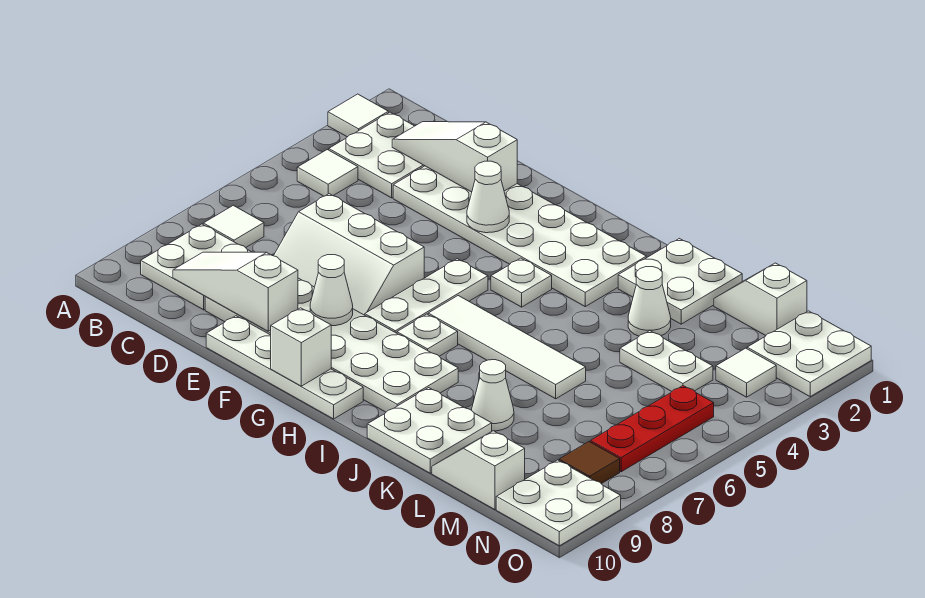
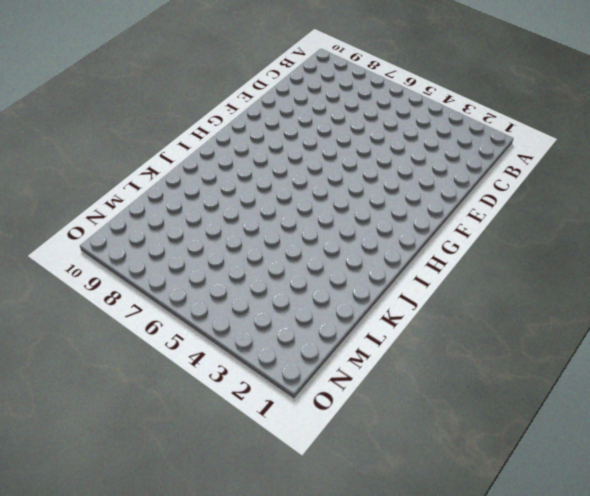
none -> white tile A2 level 1
none -> white plate B2:C3 level 1
none -> white tile B4 level 1
none -> white tile B7 level 1

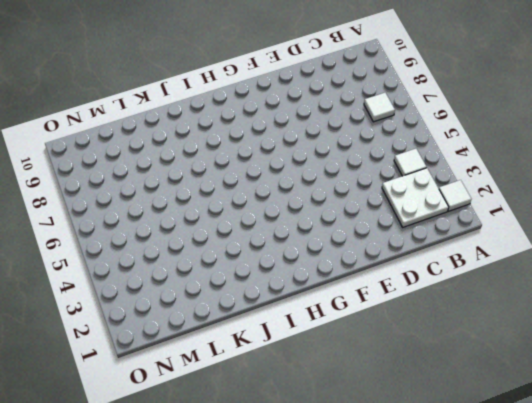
none -> white plate B8:C9 level 1
none -> white plate D2:I3 level 1
none -> white slope D6:F7 level 1 top 6
none -> white plate D8:I9 level 1

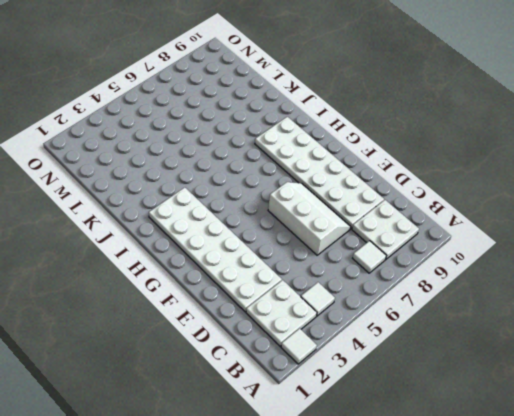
none -> white plate E10:H10 level 1
none -> white plate G5:G7 level 1
none -> white plate H4 level 1
none -> white tile H6:K6 level 1

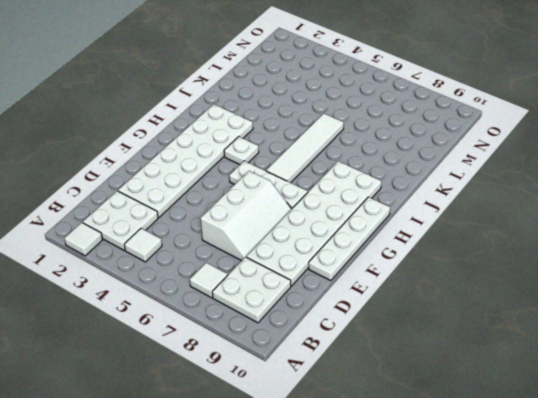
none -> white plate H7 level 1
none -> white plate J1:K2 level 1
none -> white plate J9:K10 level 1
none -> white cone K3 level 1

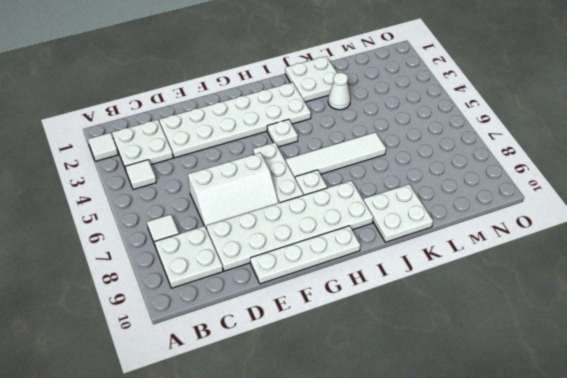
none -> white cone K8 level 1
none -> white slope L1:M1 level 1 top M
none -> white plate L4:M4 level 1
none -> white slope L10:M10 level 1 top M

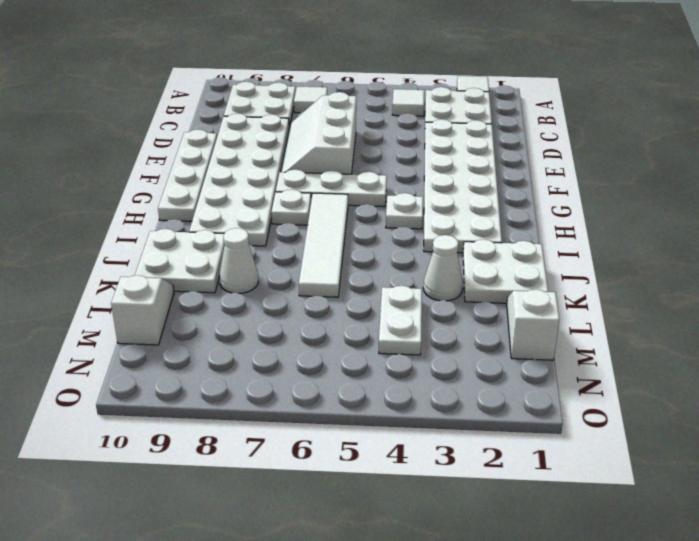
none -> white plate N1:O2 level 1
none -> white tile N3 level 1
none -> red plate N5:N7 level 1
none -> brown tile N8 level 1

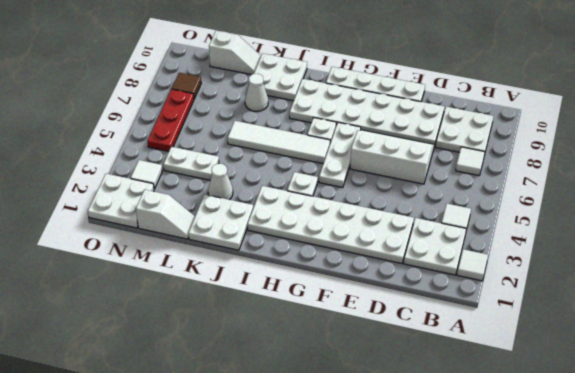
none -> white plate N9:O10 level 1
none -> white slope C2:E2 level 2 top E
none -> white slope C9:E9 level 2 top E
none -> white cone F3 level 2

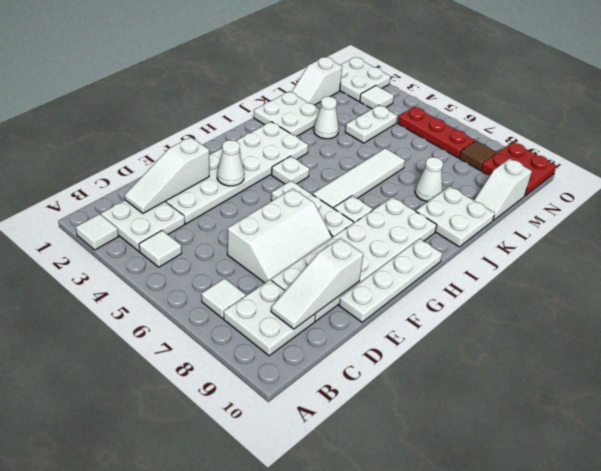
red plate N9:O10 level 1 -> white plate N9:O10 level 1
none -> white cone F8 level 2
none -> white brick G10 level 2

